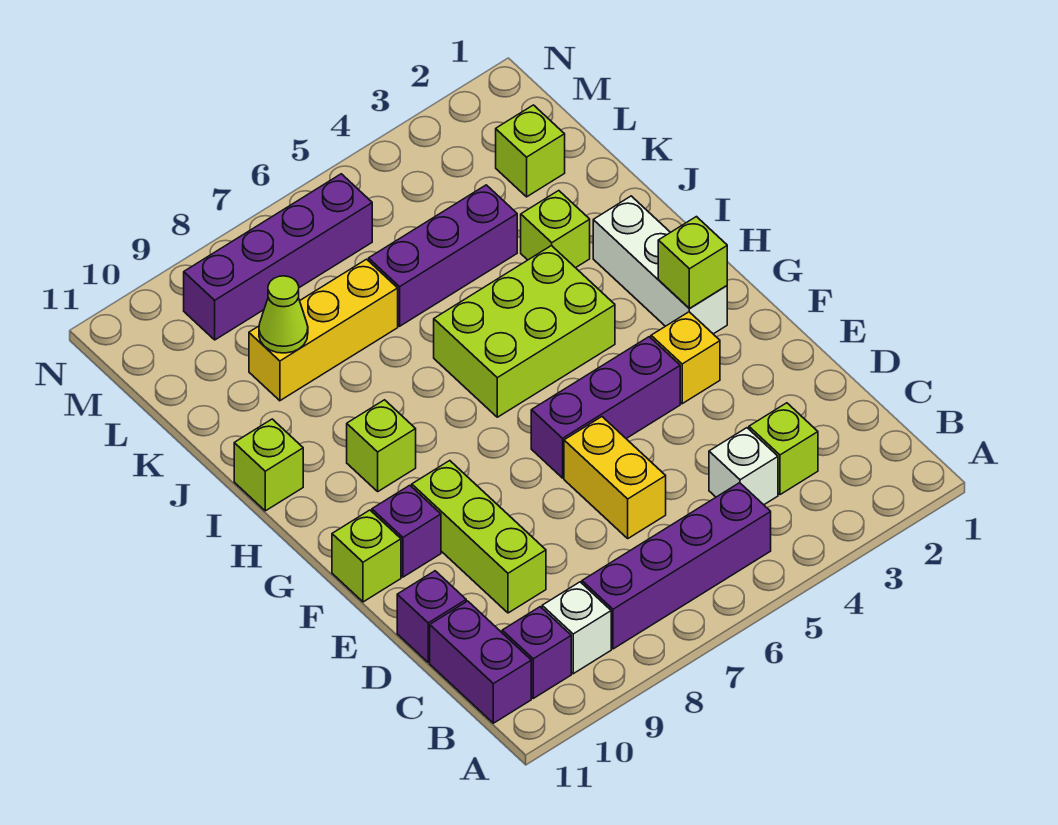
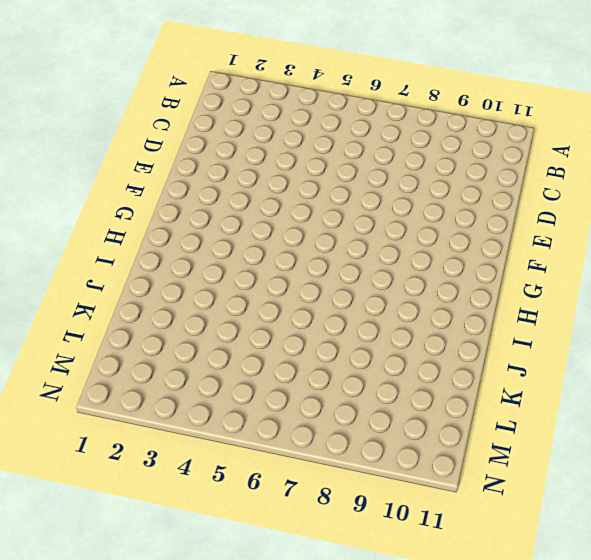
none -> purple brick B5:B8 level 1
none -> white brick B9 level 1
none -> purple brick B10 level 1

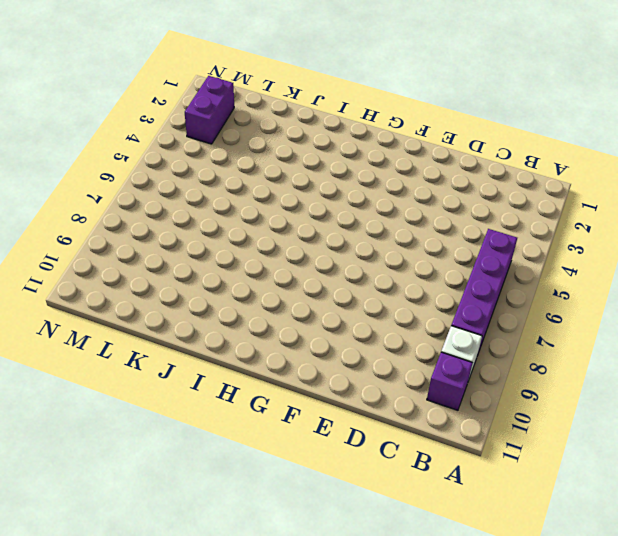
purple brick M2:M3 level 1 -> purple brick B11:C11 level 1
none -> lime brick C3 level 1
none -> white brick C4 level 1
none -> yellow brick D6:E6 level 1

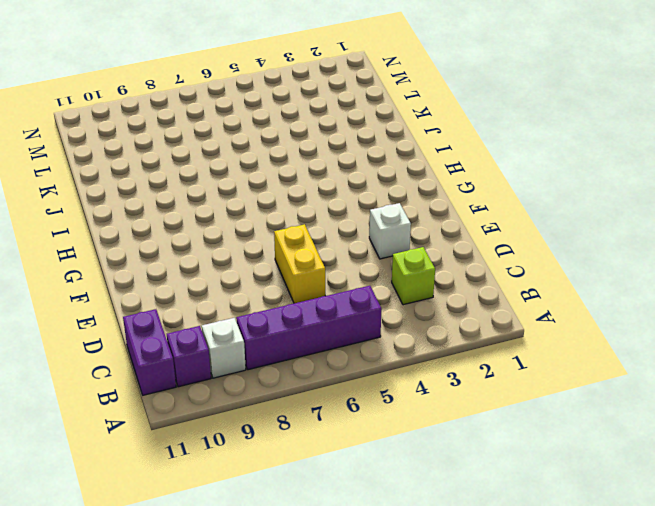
white brick E3 level 1 -> white brick C4 level 1
none -> lime brick D9:F9 level 1
none -> purple brick D11 level 1
none -> yellow brick F3 level 1

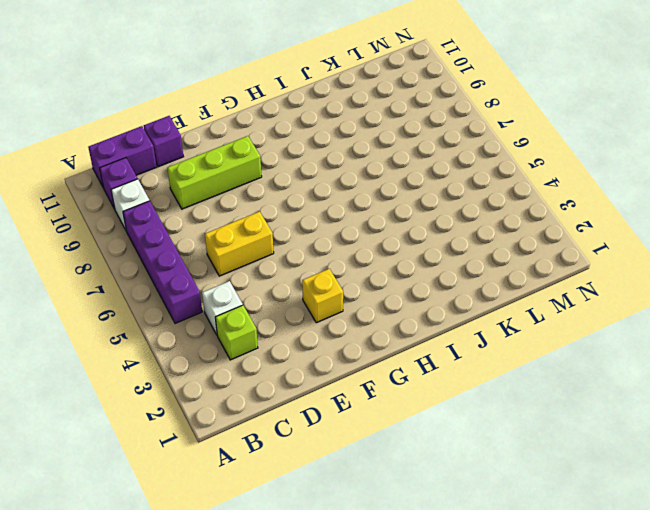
none -> purple brick F4:F6 level 1
none -> purple brick F10 level 1
none -> lime brick F11 level 1

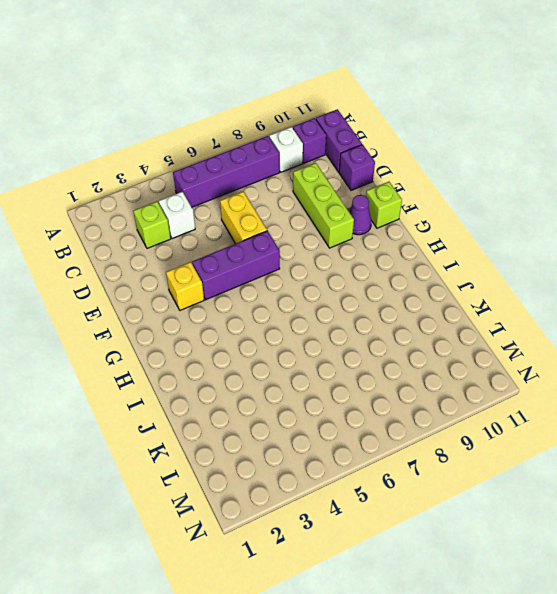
purple cone F10 level 1 -> purple brick F10 level 1
none -> white brick G2:I2 level 1
none -> lime brick H4:I6 level 1
none -> lime brick H9 level 1

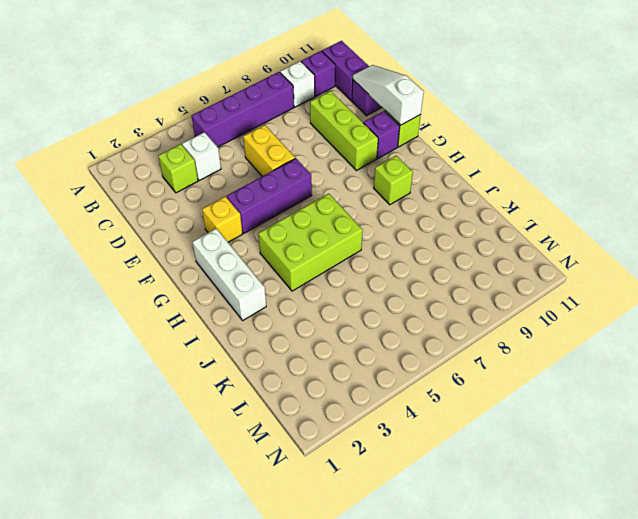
white slope D11:F11 level 2 top F -> none
none -> lime brick I11 level 1
none -> lime brick J3 level 1
none -> purple brick K4:K6 level 1

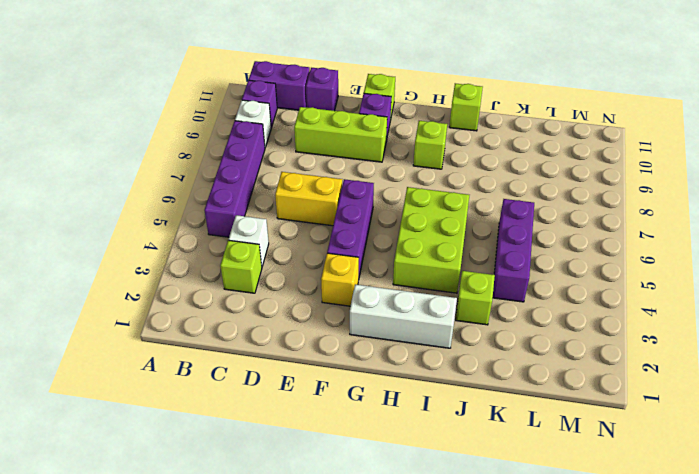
none -> yellow brick K7:K9 level 1
none -> lime brick L2 level 1
none -> purple brick M6:M9 level 1

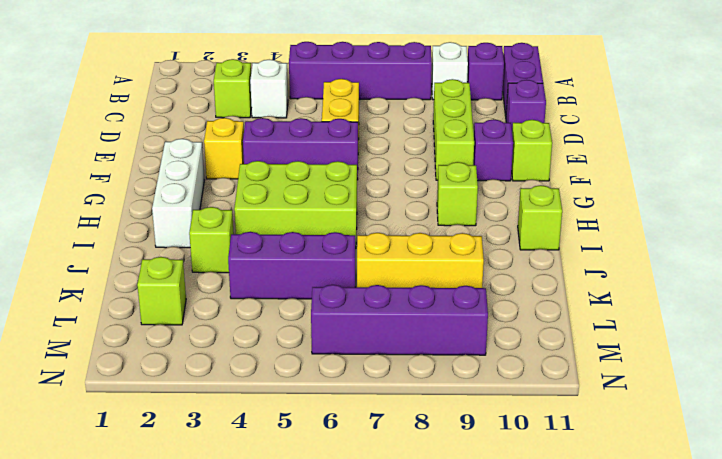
none -> lime brick G2 level 2
none -> lime cone K9 level 2

